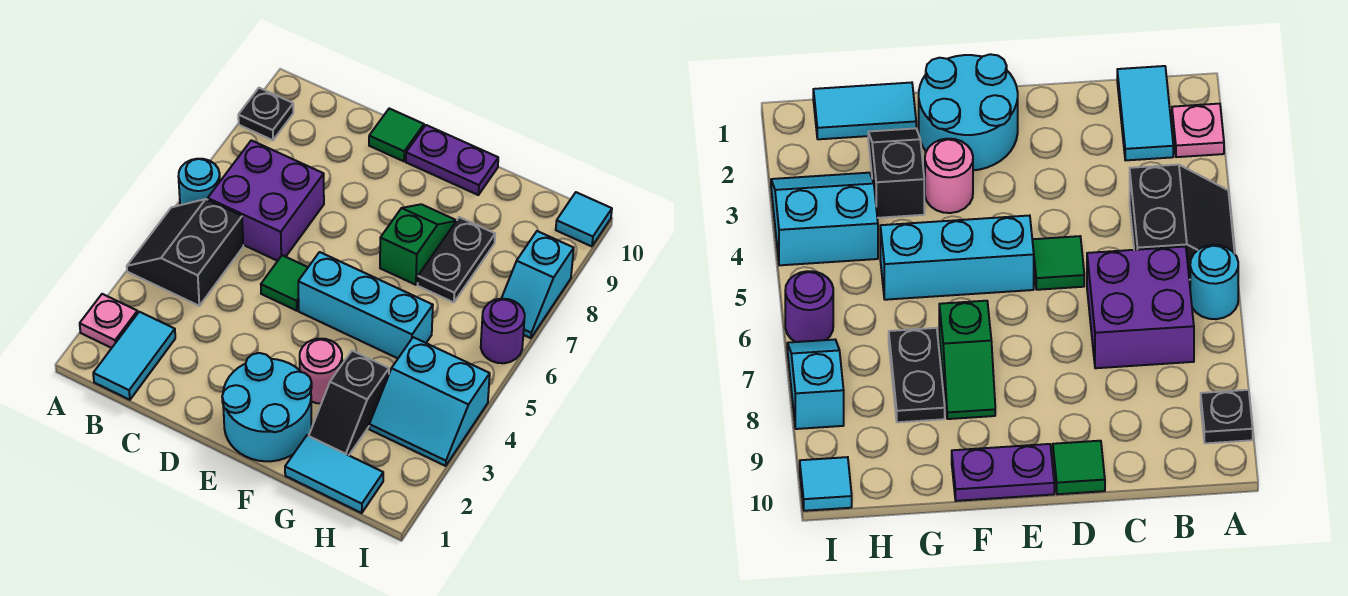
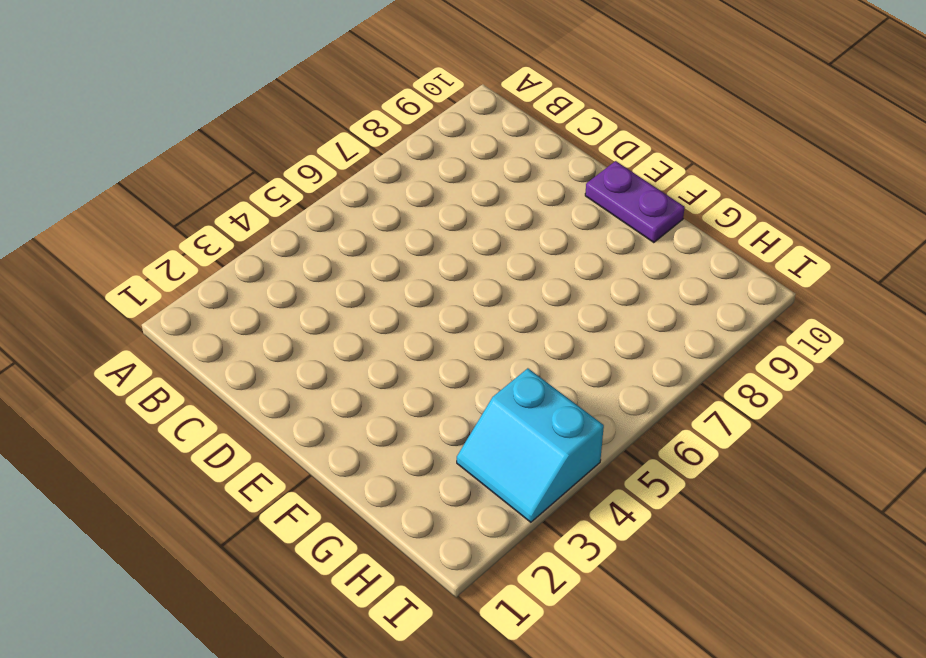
none -> pink plate A2 level 1
none -> black slope A4:B5 level 1 top B
none -> cyan round brick A6 level 1

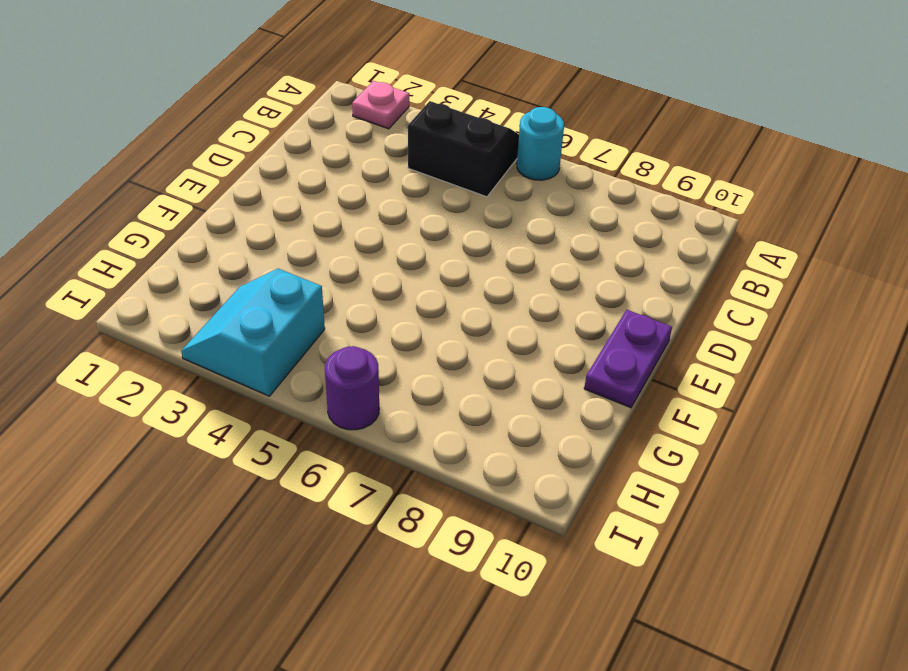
none -> black plate A9 level 1
none -> cyan tile B1:B2 level 1
none -> purple brick B6:C7 level 1

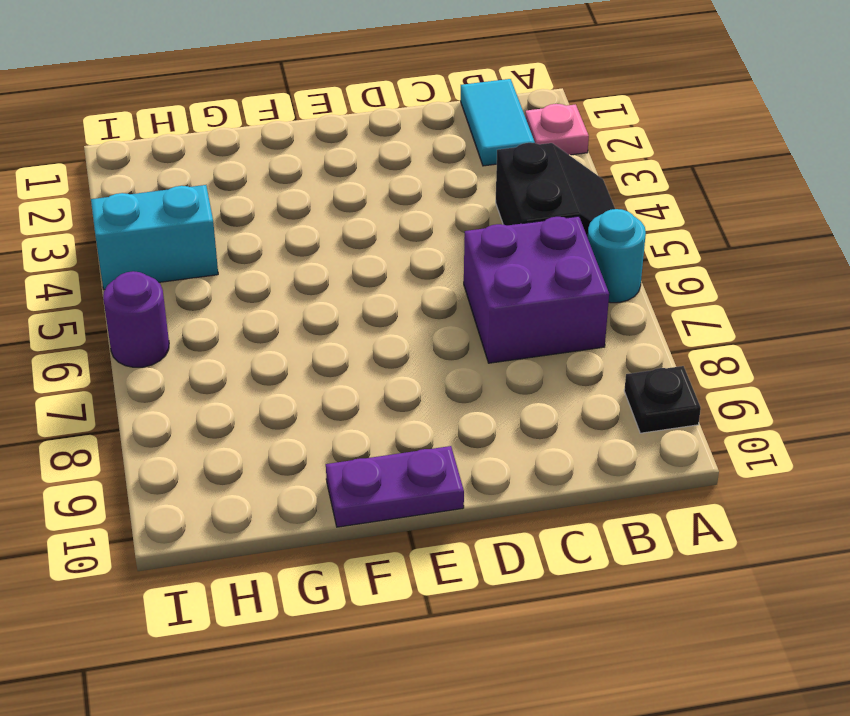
none -> green tile D5 level 1
none -> green tile D10 level 1
none -> cyan round brick E1:F2 level 1

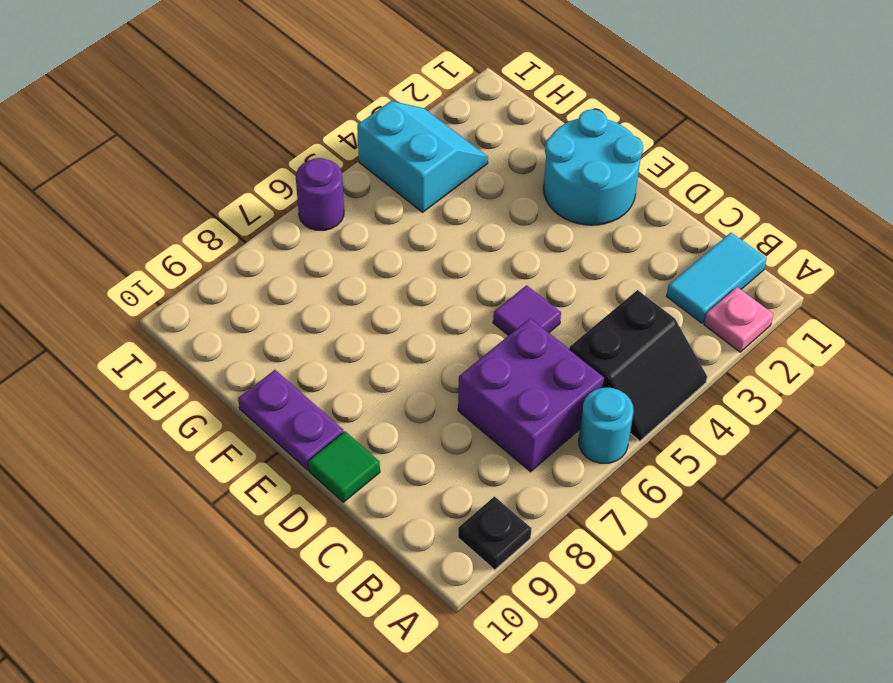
purple tile D5 level 1 -> green tile D5 level 1
none -> cyan brick E5:G5 level 1
none -> pink round brick F3 level 1
none -> green slope F7:F8 level 1 top 7

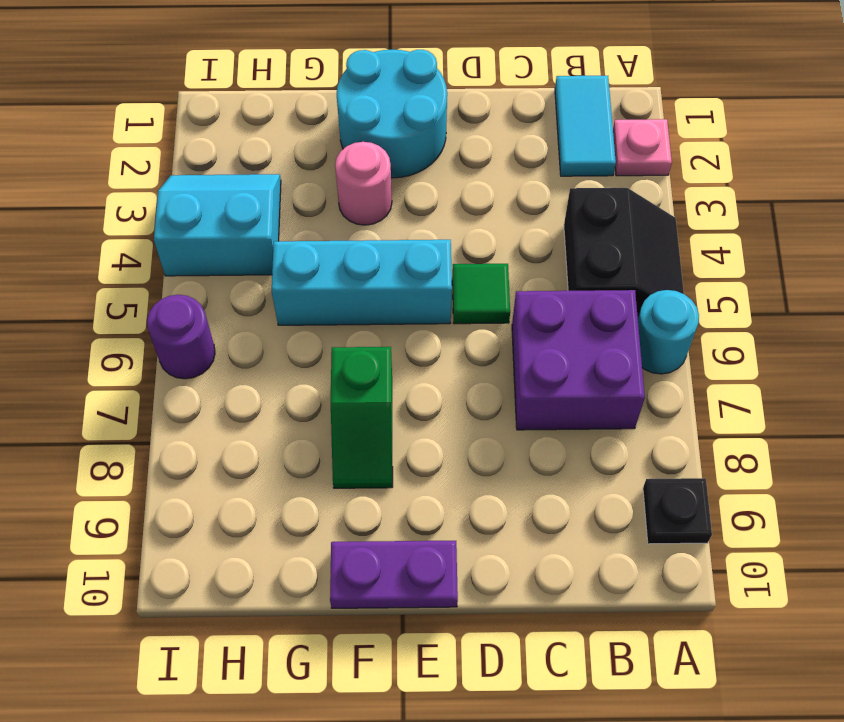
none -> green tile D10 level 1
none -> cyan tile G1:H1 level 1
none -> black slope G2:G3 level 1 top 3

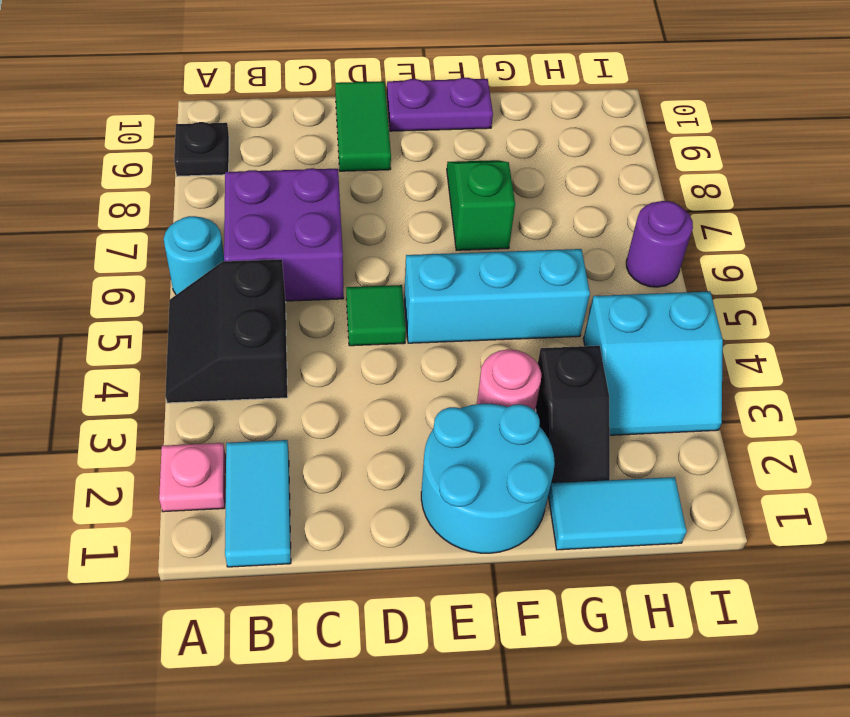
green tile D9:D10 level 1 -> green tile D10 level 1
none -> black plate G7:G8 level 1
none -> cyan slope I7:I8 level 1 top 8
none -> cyan tile I10 level 1

